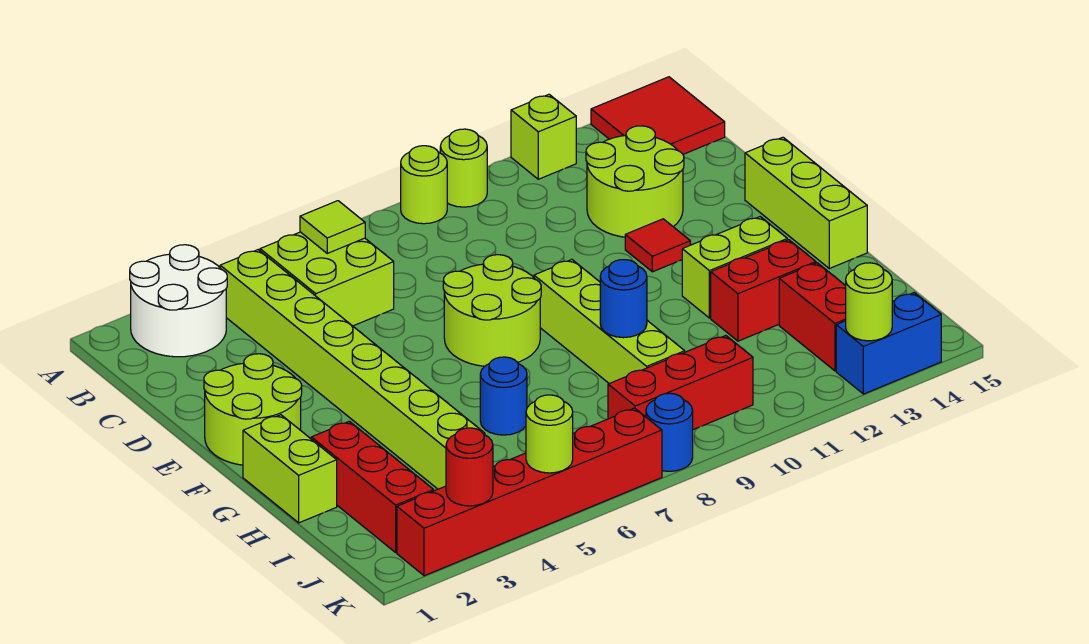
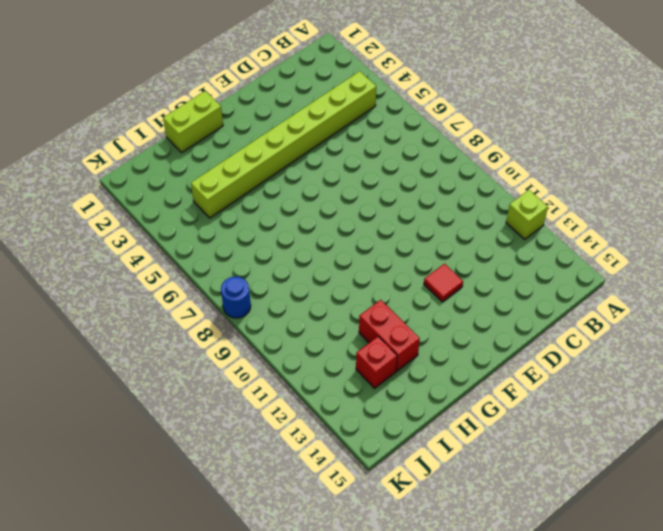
red brick I13 level 1 -> red brick I13:J13 level 1
none -> white round brick A2:B3 level 1
none -> lime round brick A9 level 1
none -> lime round brick A10 level 1

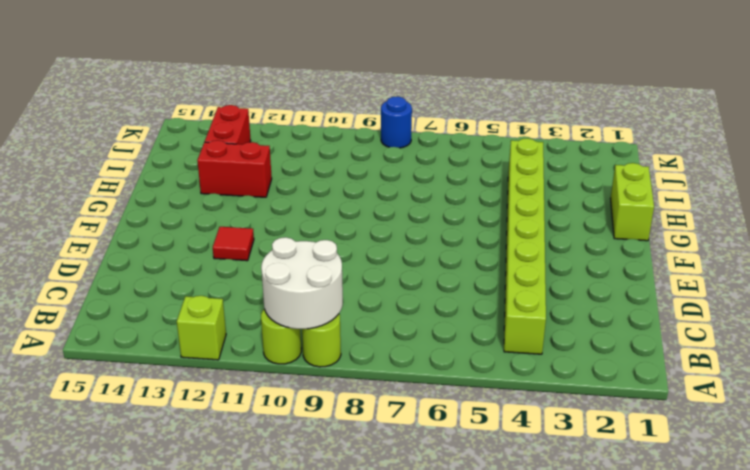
white round brick A9:B10 level 2 -> white round brick A2:B3 level 1
none -> red tile A14:B15 level 1
none -> lime brick B5:C6 level 1
none -> lime round brick C12:D13 level 1

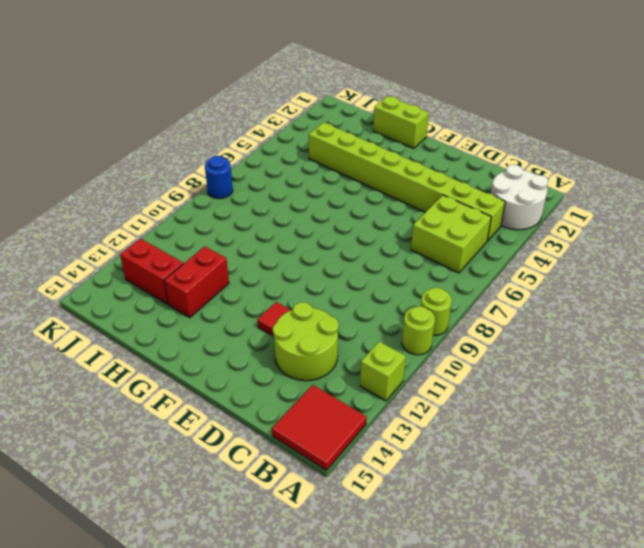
none -> lime round brick E1:F2 level 1
none -> lime round brick E7:F8 level 1
none -> lime brick E15:G15 level 1

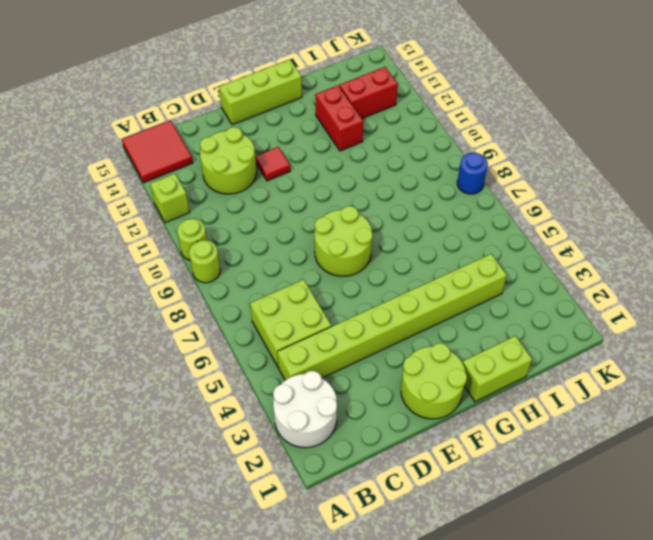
none -> lime brick F9:I9 level 1
none -> lime brick G12:G13 level 1
none -> red brick H2:J2 level 1

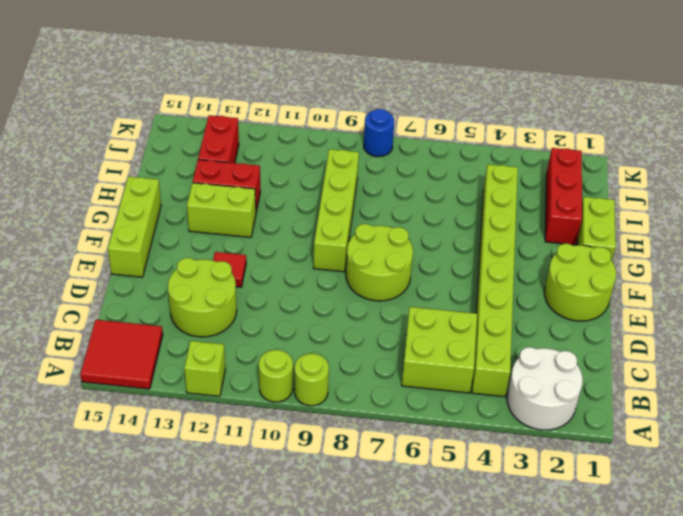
none -> blue round brick H6 level 1
none -> red brick J8:J10 level 1
none -> red brick K2:K7 level 1

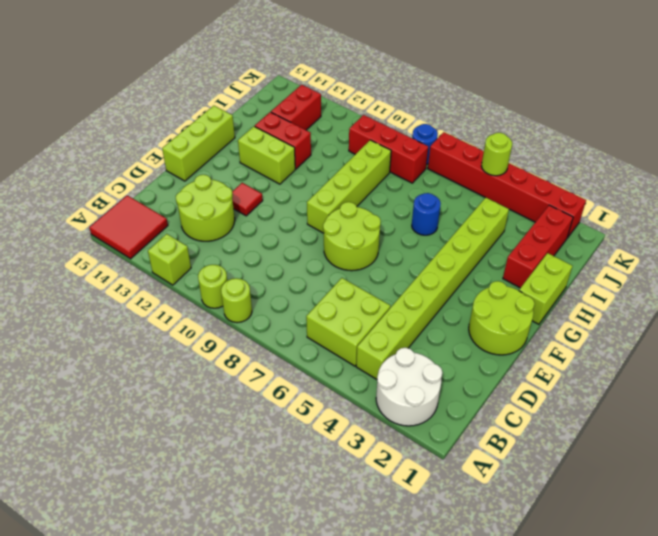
none -> blue brick K13:K14 level 1
none -> lime tile B6 level 2
none -> blue round brick H9 level 2

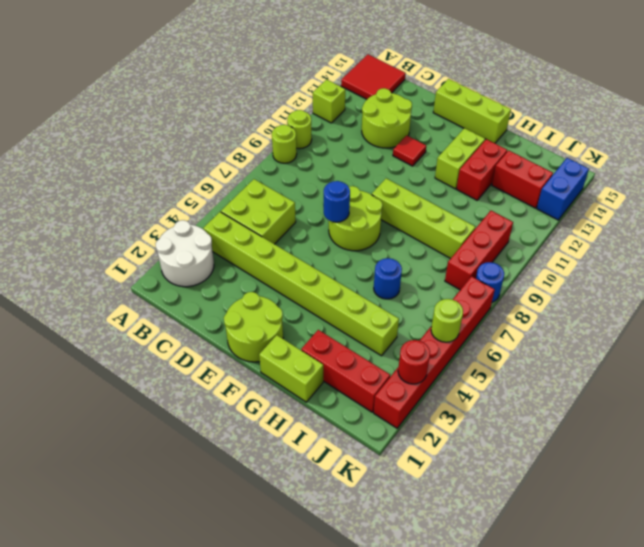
blue round brick E7 level 2 -> blue round brick H9 level 2
none -> lime tile B6 level 2
none -> lime round brick K13 level 2

